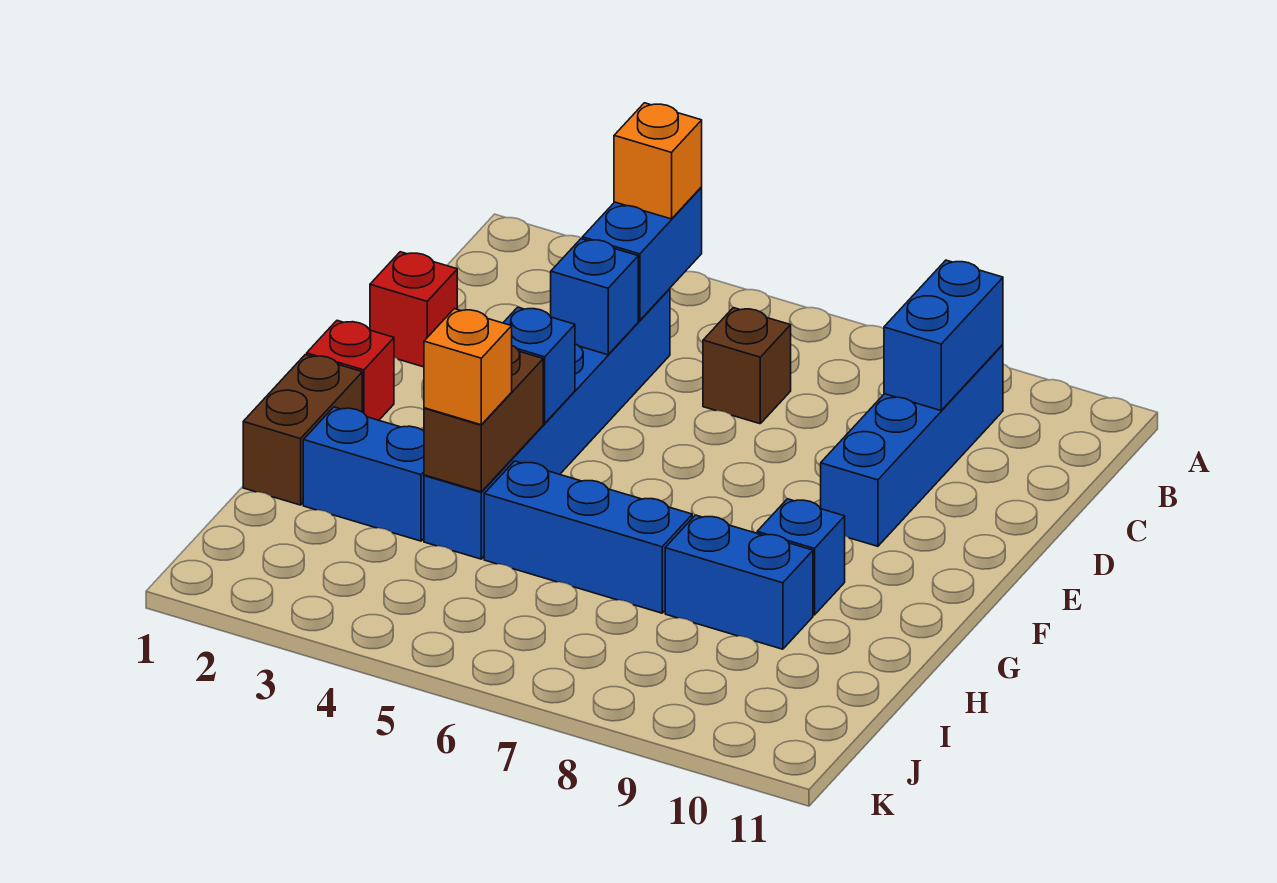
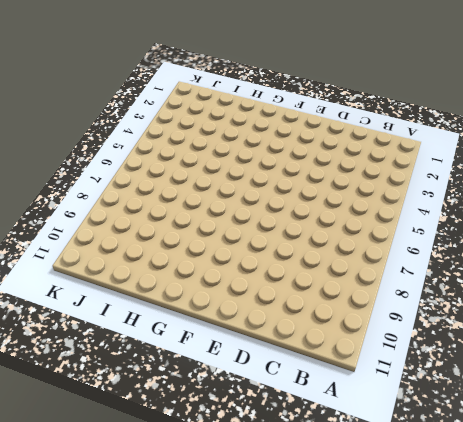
none -> blue brick B9:E9 level 1
none -> blue brick C4:H4 level 1
none -> brown brick C6 level 1

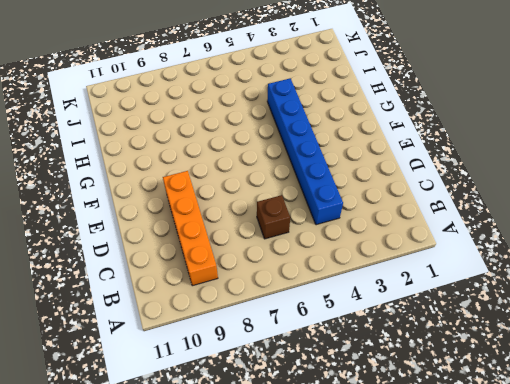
orange brick B9:E9 level 1 -> blue brick B9:E9 level 1
none -> red brick D1 level 1
none -> red brick F1 level 1
none -> brown brick G1:H1 level 1

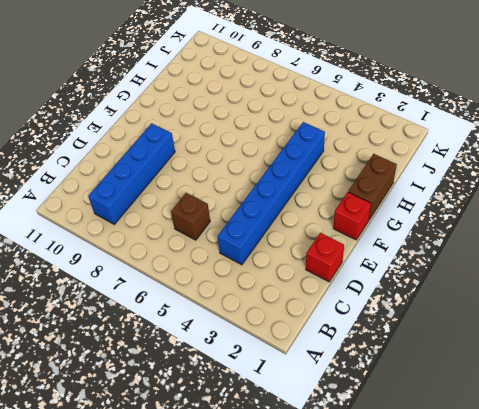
none -> blue brick G9 level 1
none -> blue brick H2:H3 level 1
none -> blue brick H5:H7 level 1

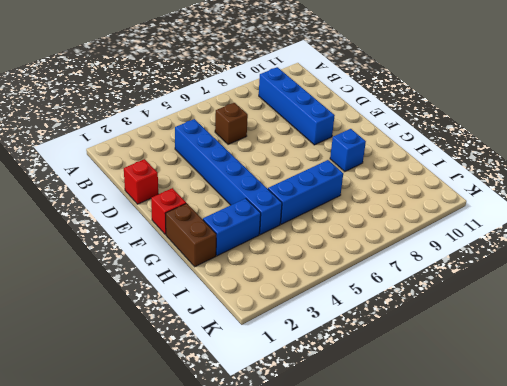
none -> blue brick H8:H9 level 1
none -> blue brick B4:C4 level 2
none -> blue brick B9:C9 level 2

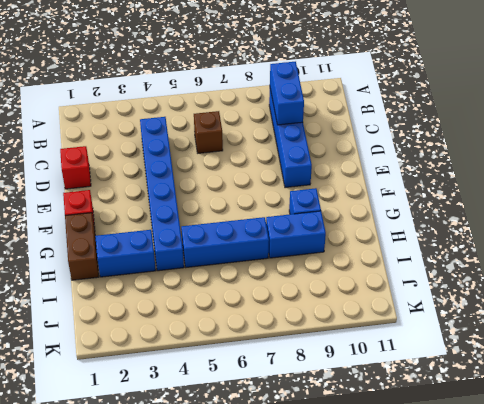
none -> blue brick B4:C4 level 2
none -> blue brick D4 level 2
none -> blue brick F4 level 2

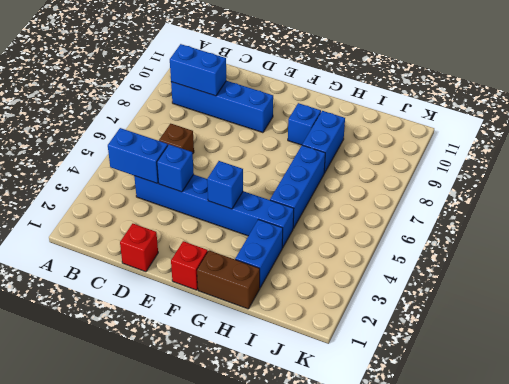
none -> brown brick G4:H4 level 2
none -> orange brick B4 level 3
none -> orange brick H4 level 3

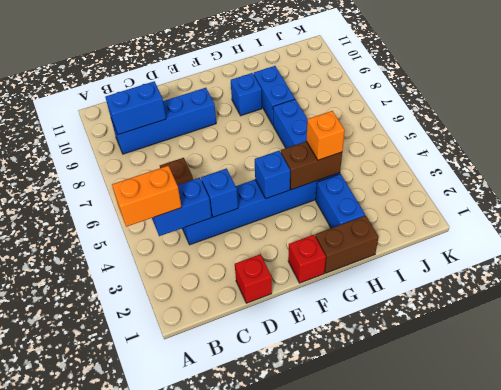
orange brick A4:B4 level 3 -> orange brick B4 level 3

